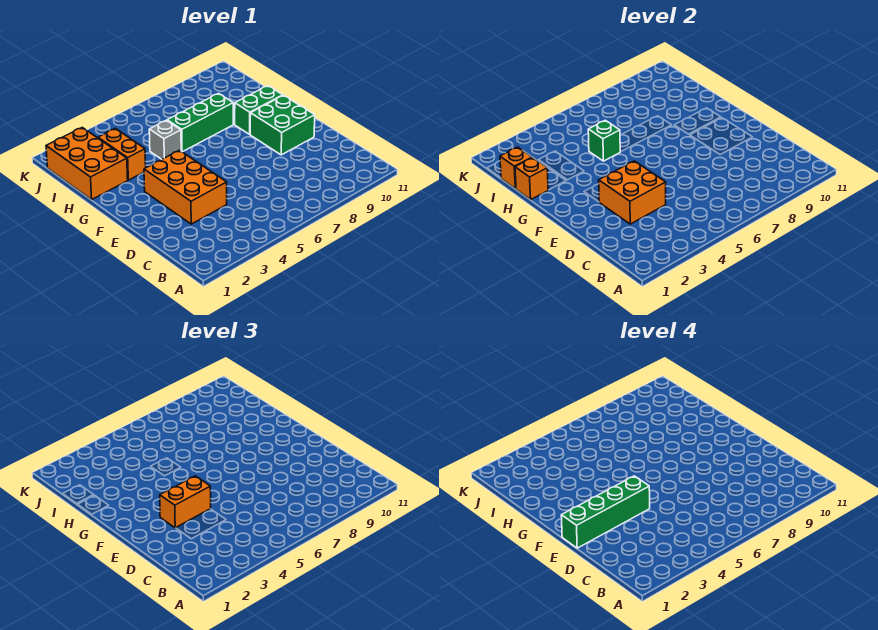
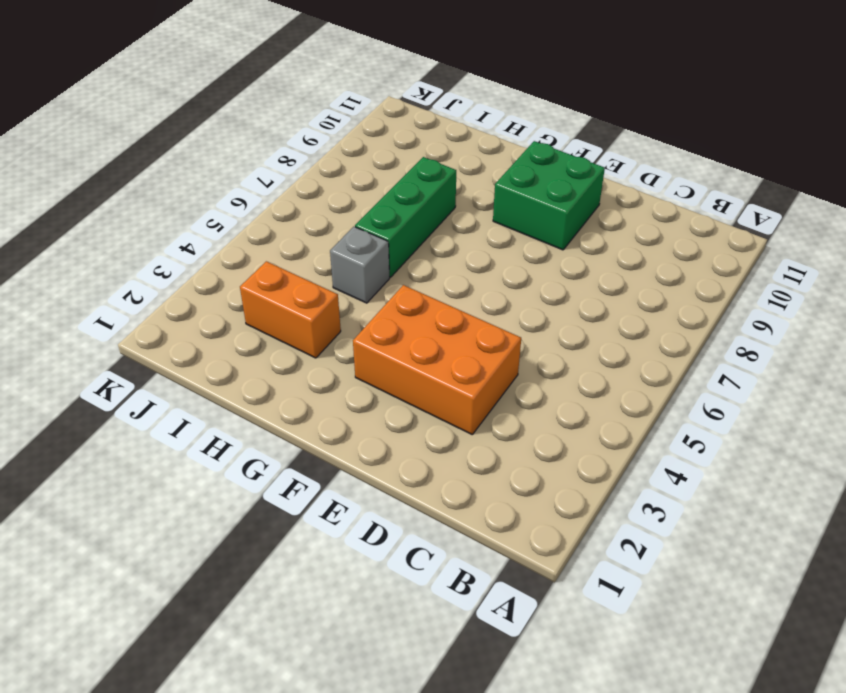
none -> green brick G9:G10 level 1
none -> orange brick H1:J2 level 1
none -> orange brick D3:E4 level 2

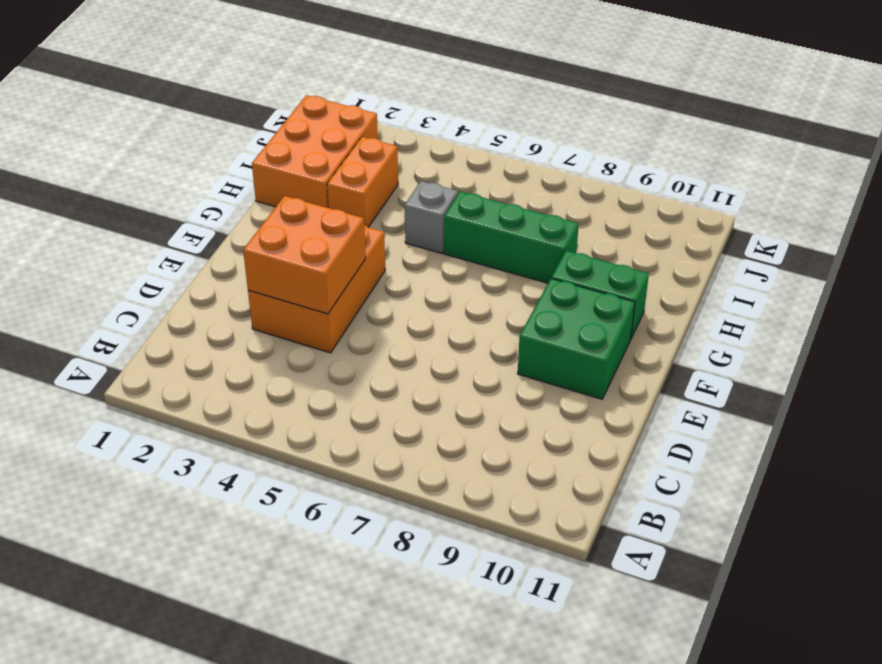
none -> orange brick H1 level 2
none -> green brick H5 level 2
none -> orange brick I1 level 2

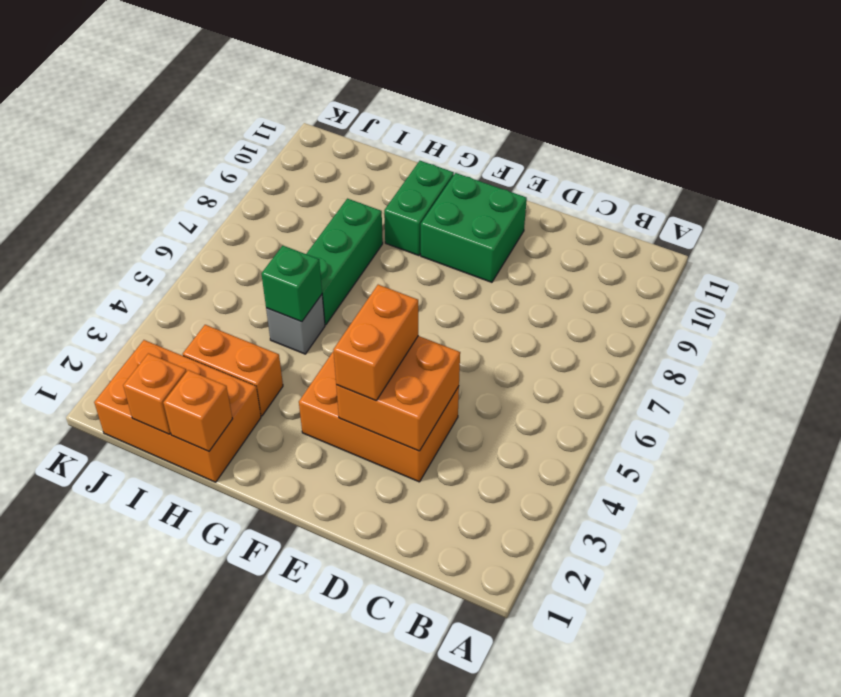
none -> green brick E1:E4 level 4

